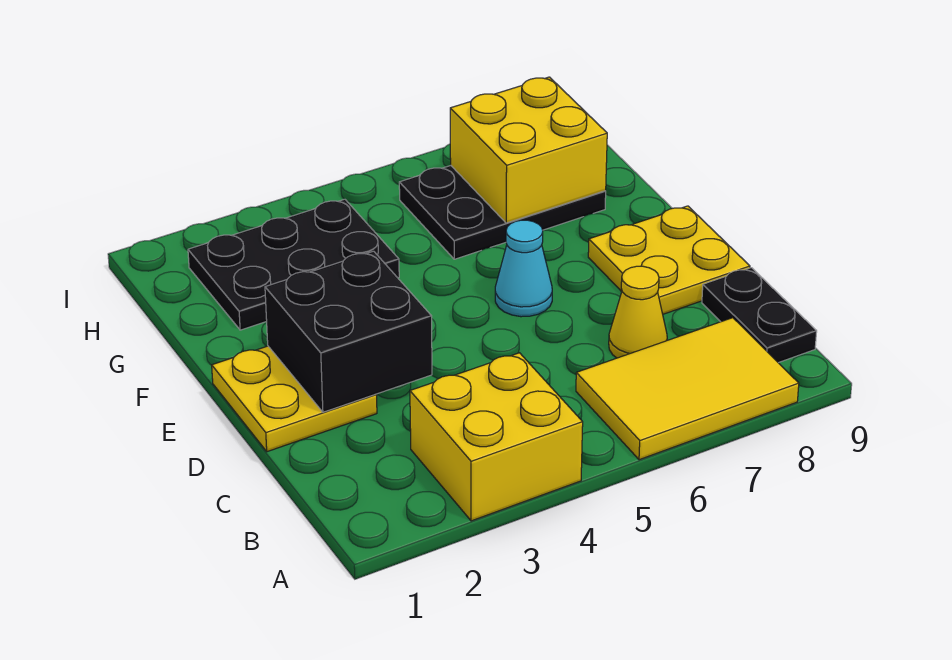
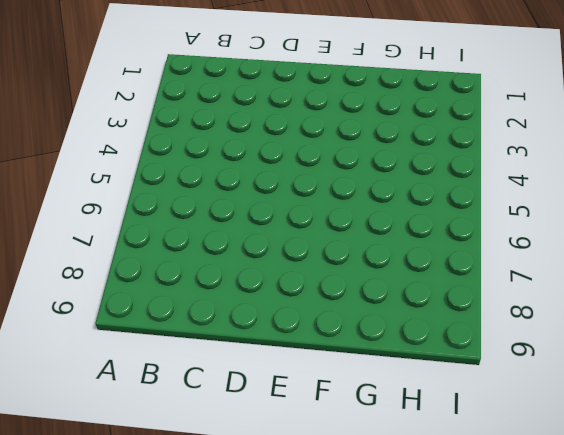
none -> yellow brick A3:B4 level 1
none -> yellow tile A6:B8 level 1

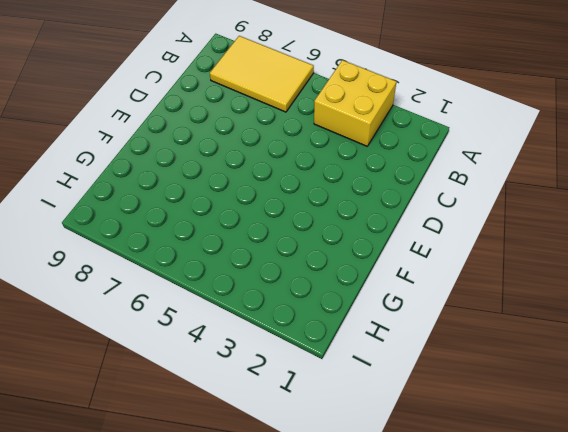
none -> black plate B9:C9 level 1
none -> yellow cone C7 level 1

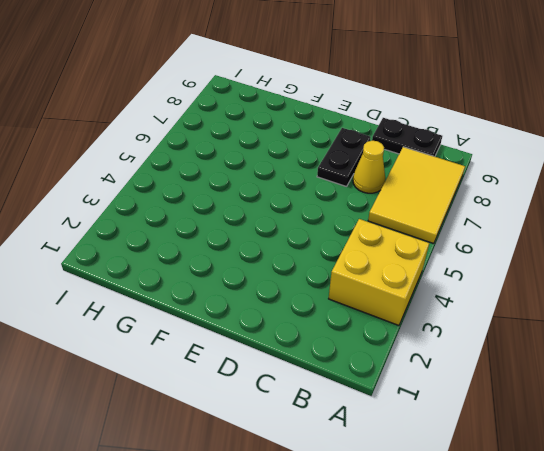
black plate D7:D8 level 1 -> yellow plate D8:E9 level 1
none -> yellow plate D1:E2 level 1
none -> cyan cone E6 level 1

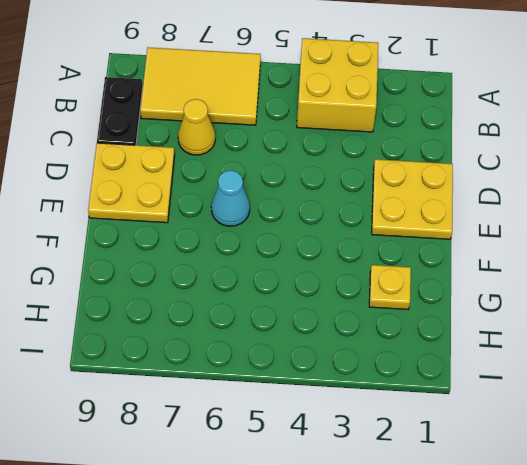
yellow plate G2 level 1 -> black plate G2:H4 level 1
none -> black plate G6:H8 level 1
none -> black brick D2:E3 level 2

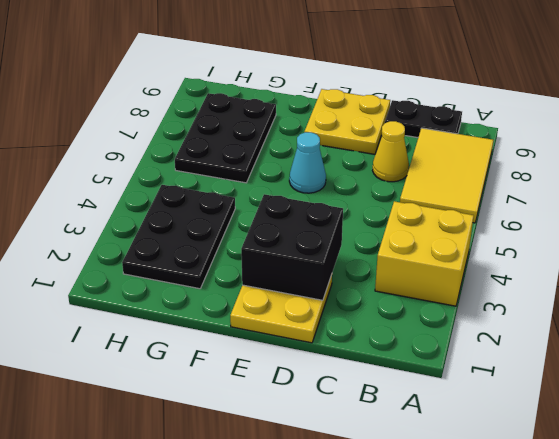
none -> yellow brick G7:H8 level 2

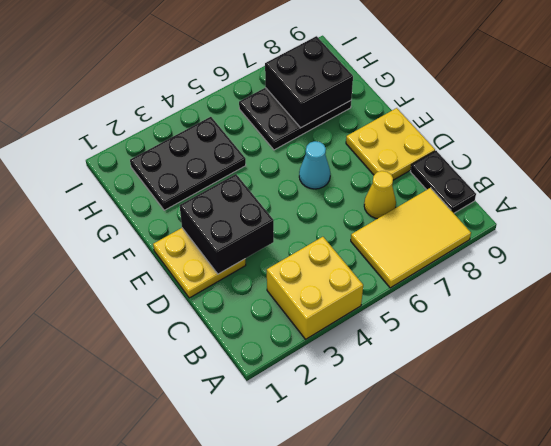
black brick G7:H8 level 2 -> yellow brick G7:H8 level 2

